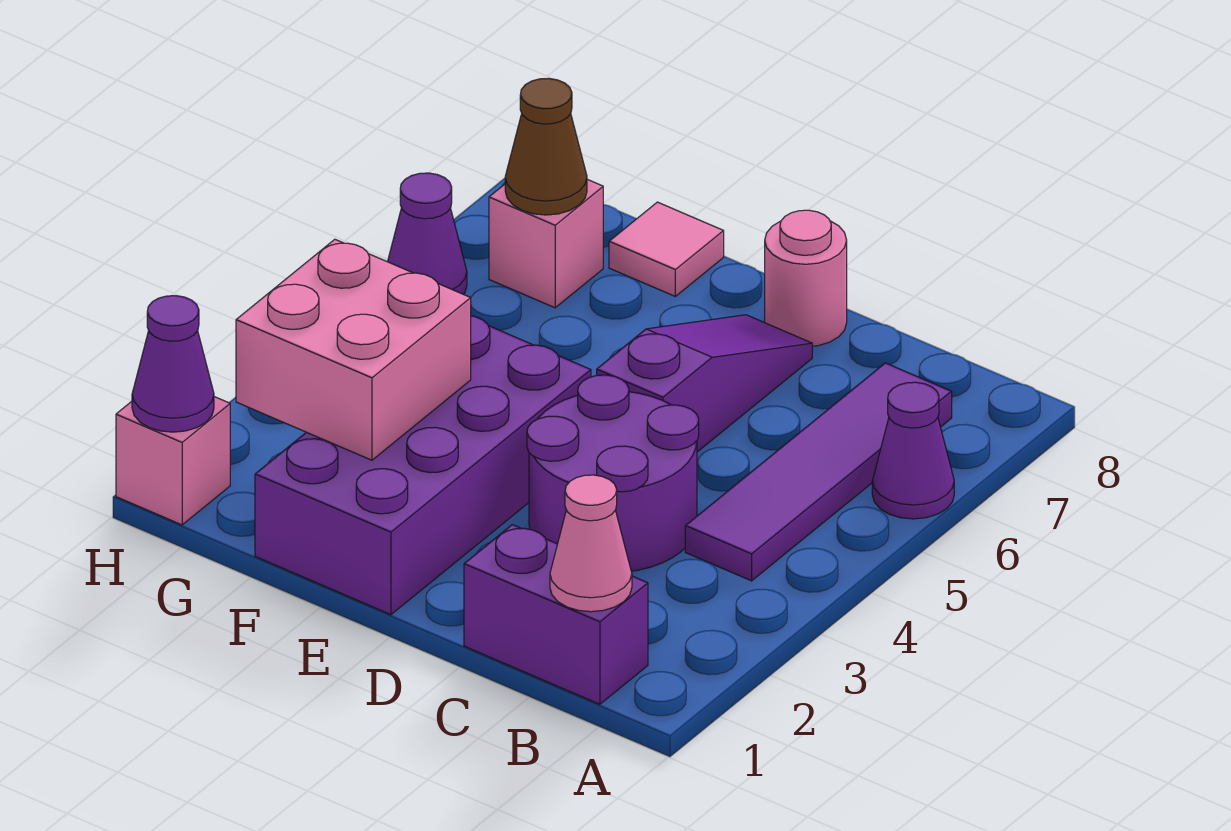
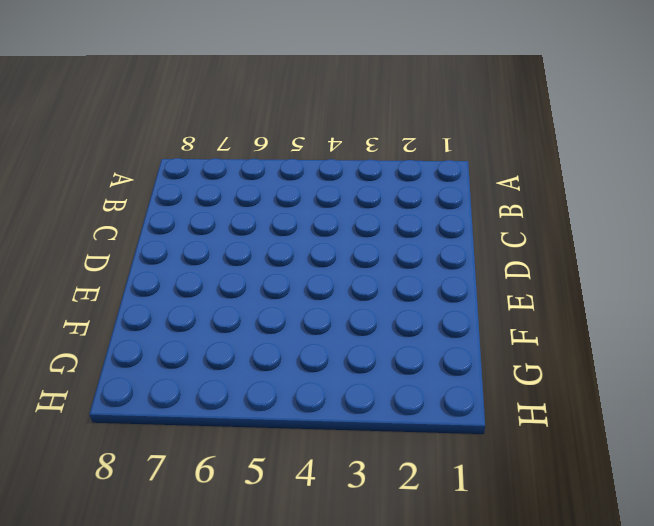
none -> purple cone A6 level 1
none -> purple brick B1:C1 level 1
none -> purple tile B4:B7 level 1

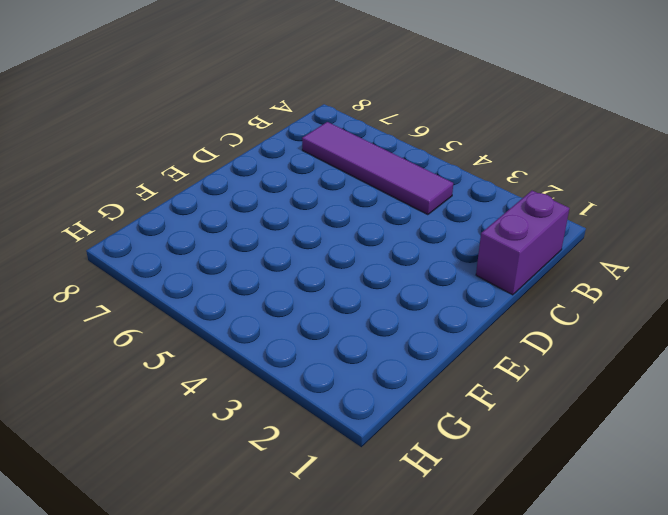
none -> purple cone A6 level 1
none -> purple round brick C3:D4 level 1
none -> purple slope D5:D7 level 1 top 5

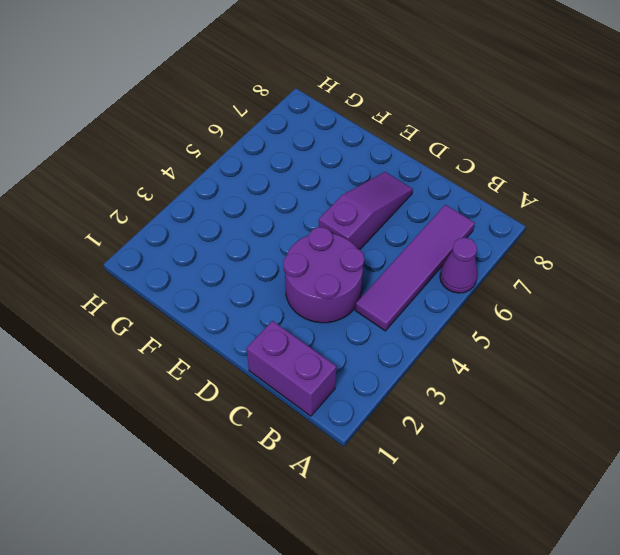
none -> pink round brick D8 level 1
none -> purple brick E1:F4 level 1
none -> pink tile F8 level 1

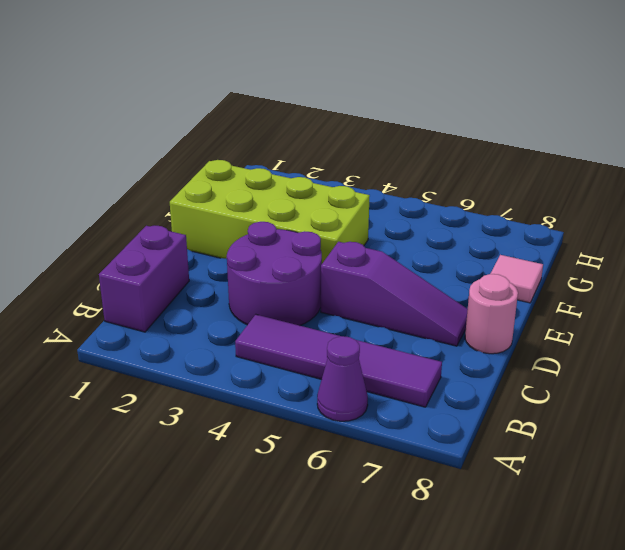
lime brick E1:F4 level 1 -> purple brick E1:F4 level 1
none -> pink brick G7 level 1
none -> pink brick H1 level 1
none -> purple cone H6 level 1

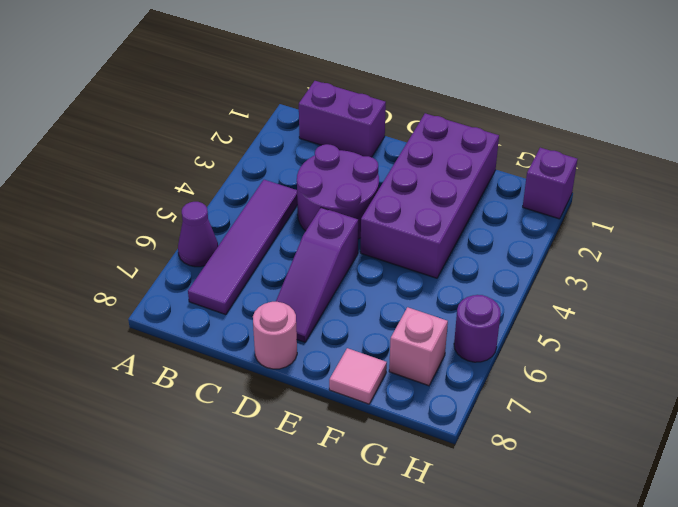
purple brick H1 level 1 -> pink brick H1 level 1
purple round brick H6 level 1 -> purple cone H6 level 1
none -> pink cone B1 level 2
none -> pink brick F2:G3 level 2
none -> brown cone G7 level 2

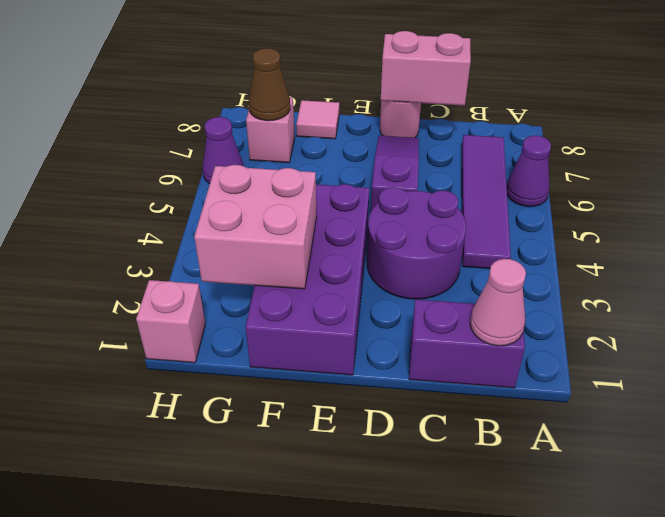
pink brick C8:D8 level 2 -> none
none -> purple cone H1 level 2

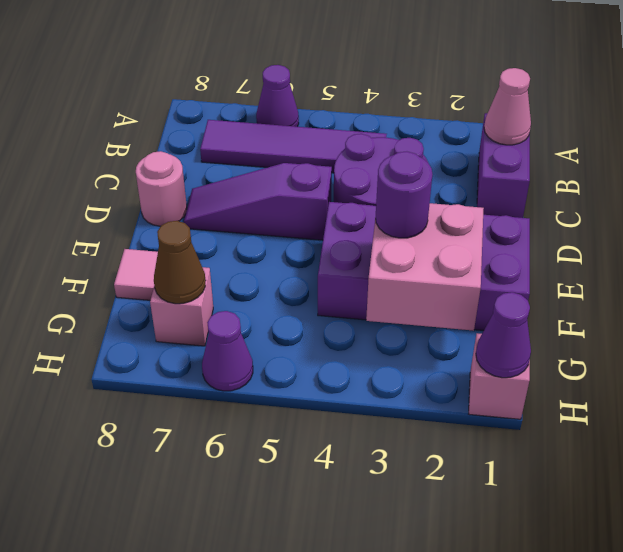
purple round brick F3 level 3 -> none

